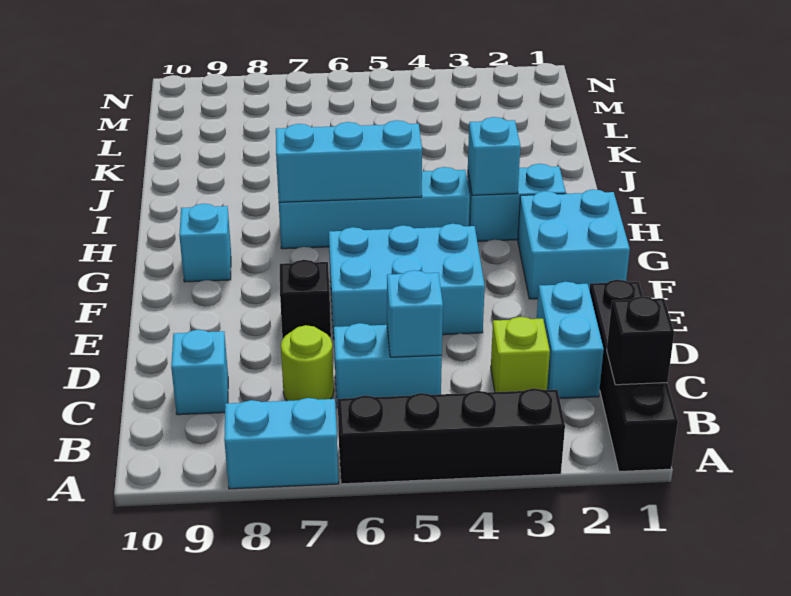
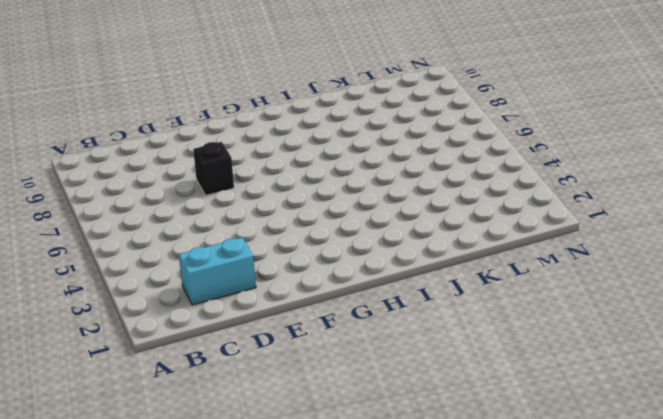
none -> black brick A1:D1 level 1
none -> black brick A3:A6 level 1
none -> cyan brick A7:A8 level 1

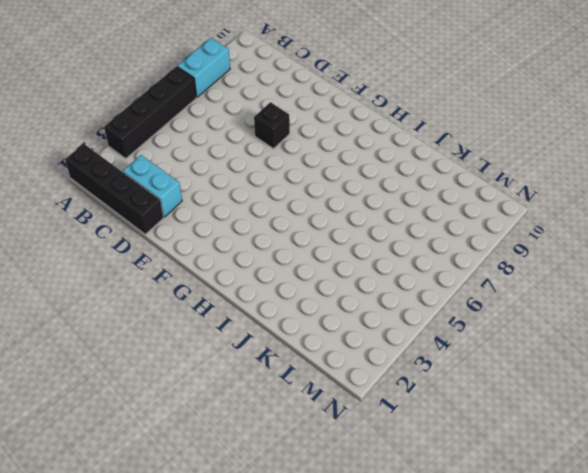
none -> lime brick C3 level 1
none -> cyan brick C5:C6 level 1
none -> lime round brick C7 level 1

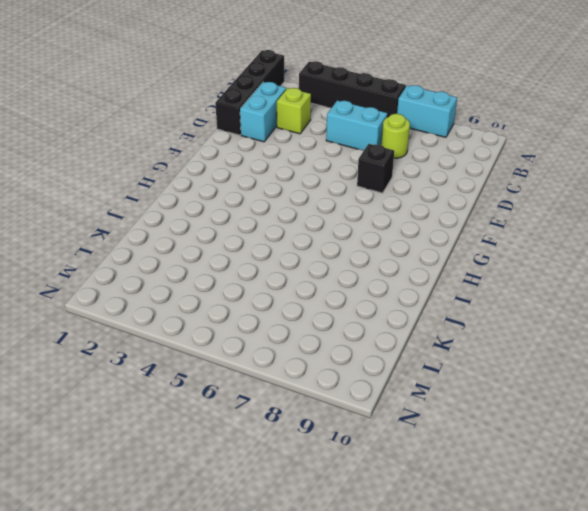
none -> cyan brick C9 level 1
none -> cyan brick E4:F6 level 1
none -> cyan brick F1:G2 level 1

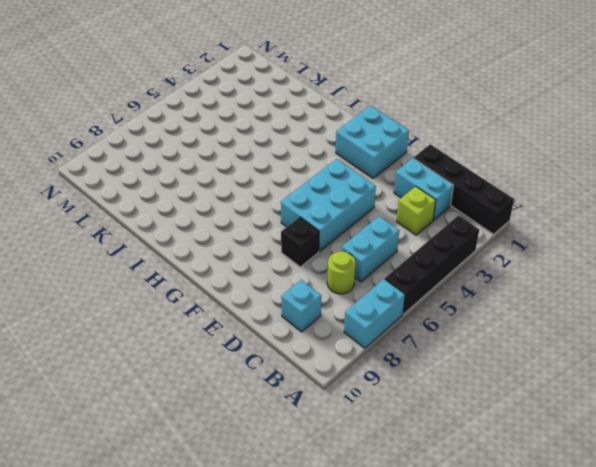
none -> cyan brick G9 level 1
none -> cyan brick H2:H3 level 1
none -> cyan brick H4:H7 level 1

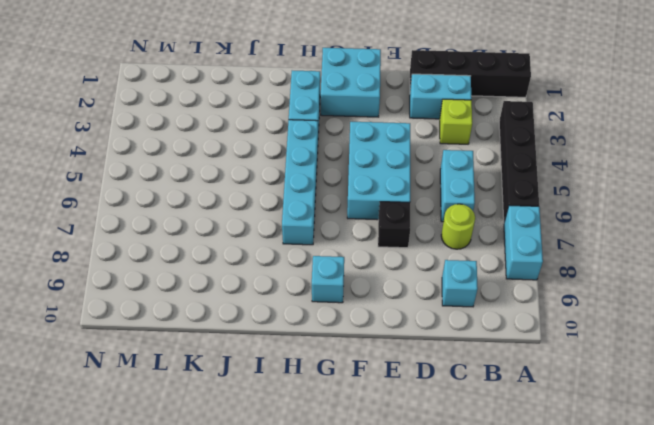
none -> black brick B1 level 2
none -> cyan brick C5 level 2
none -> cyan brick H3 level 2

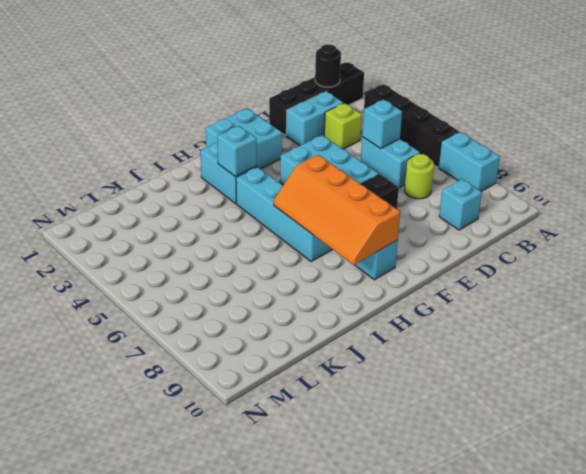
black round brick B1 level 2 -> black brick B1 level 2
orange slope G6:H9 level 2 top G -> cyan brick H5:H7 level 2

